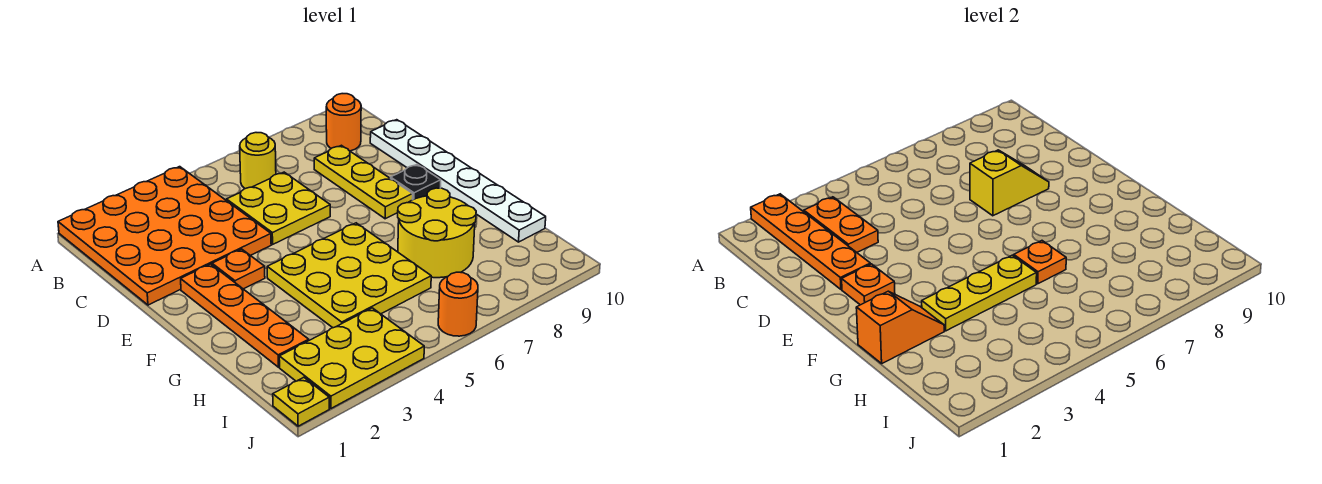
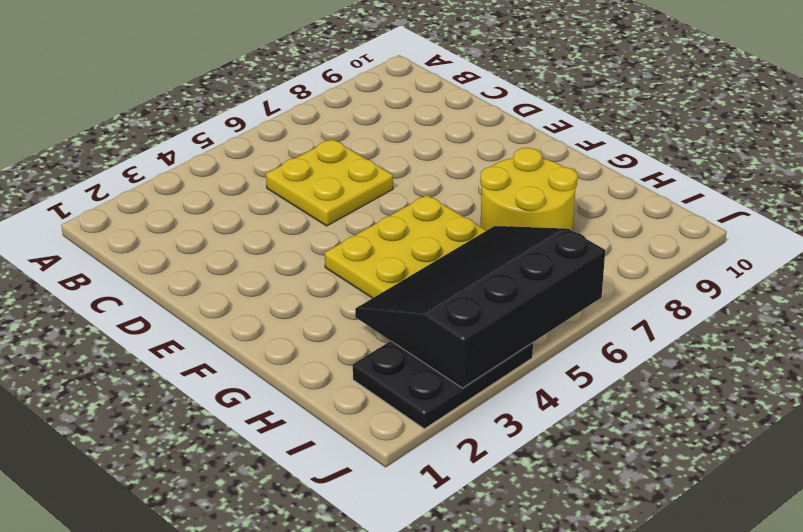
black slope H3:J6 level 2 top J -> none
black plate I2:J4 level 1 -> yellow plate I2:J4 level 1
none -> orange plate A1:D4 level 1
none -> yellow round brick B6 level 1
none -> orange round brick B9 level 1

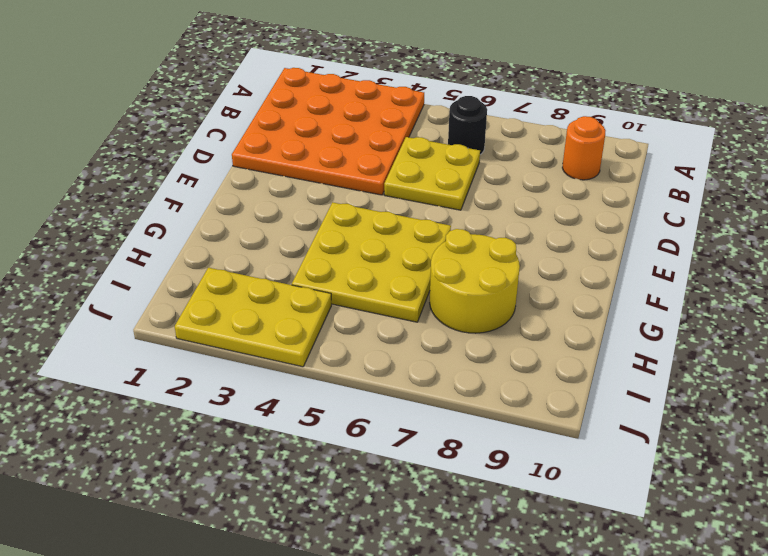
black round brick B6 level 1 -> yellow round brick B6 level 1
none -> yellow plate C8:E8 level 1
none -> white plate C10:H10 level 1
none -> orange plate E2:H2 level 1

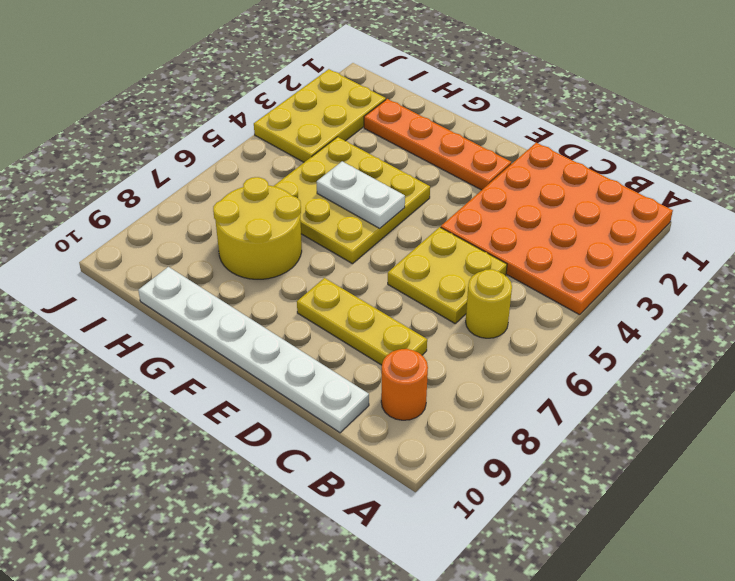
white plate F5:G5 level 2 -> yellow plate G3:G5 level 2
none -> orange plate E3 level 1
none -> black plate E9 level 1
none -> yellow plate J1 level 1

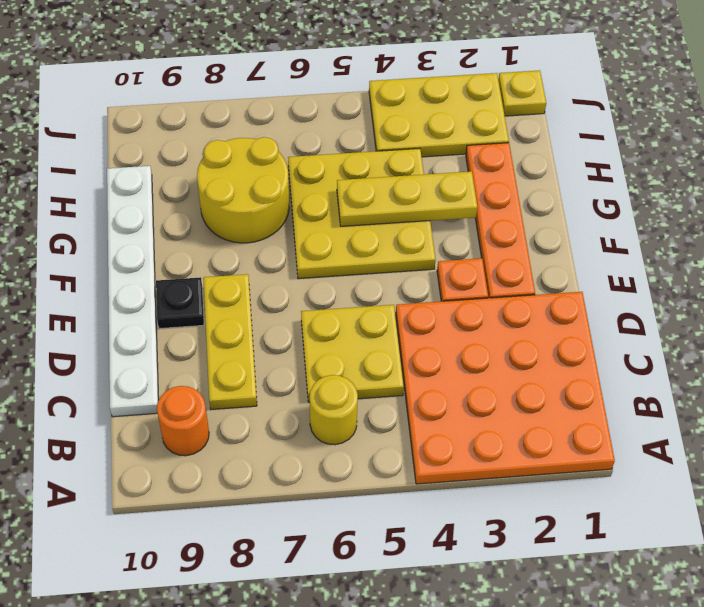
none -> orange round brick J6 level 1
none -> orange plate A2:D2 level 2
none -> orange plate B3:C3 level 2

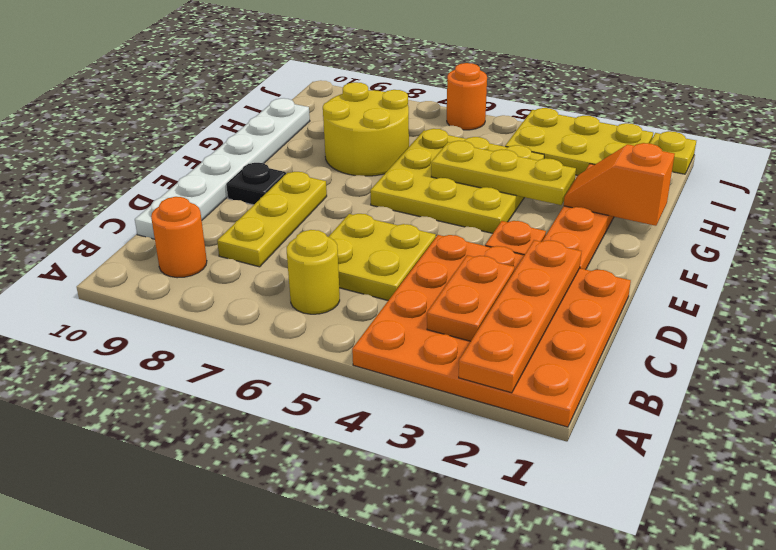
none -> yellow slope D7:D8 level 2 top 7
none -> orange plate E2 level 2
none -> orange plate G6 level 2

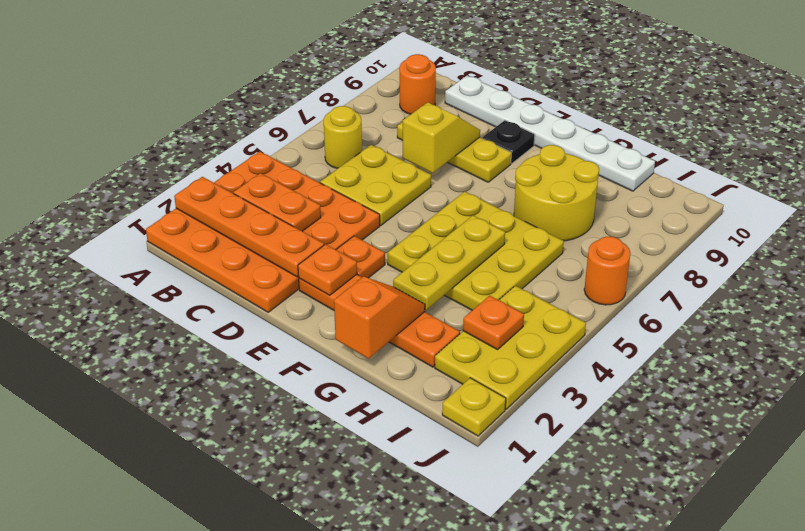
orange plate I3 level 2 -> orange plate G6 level 2

